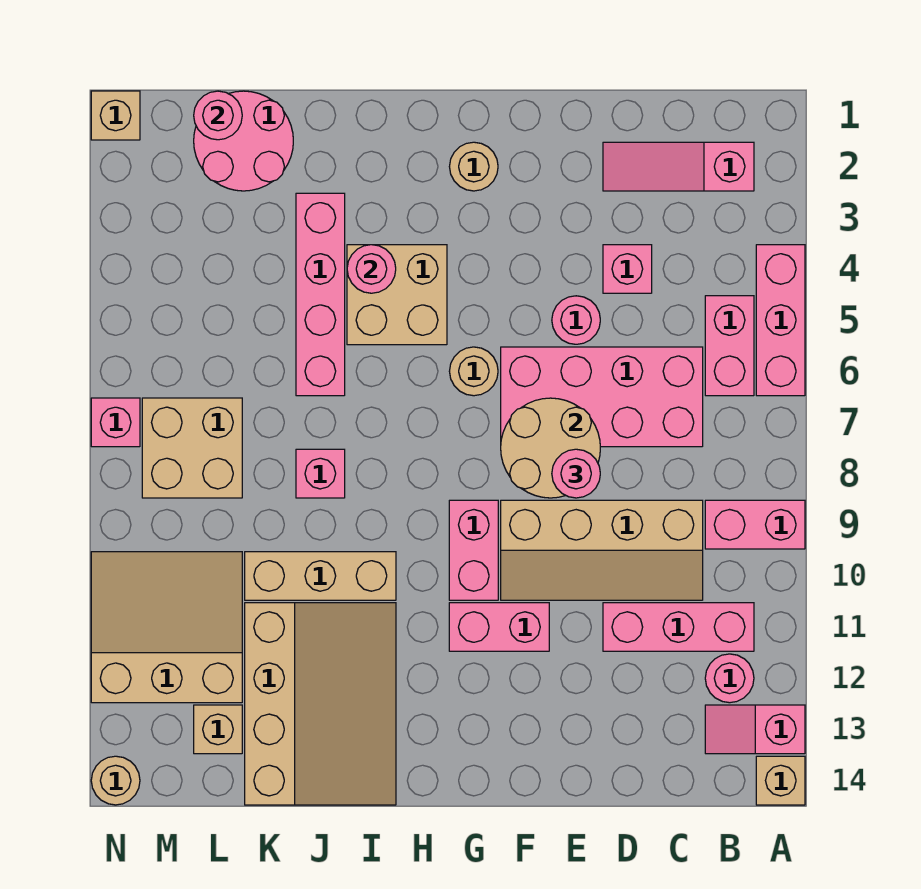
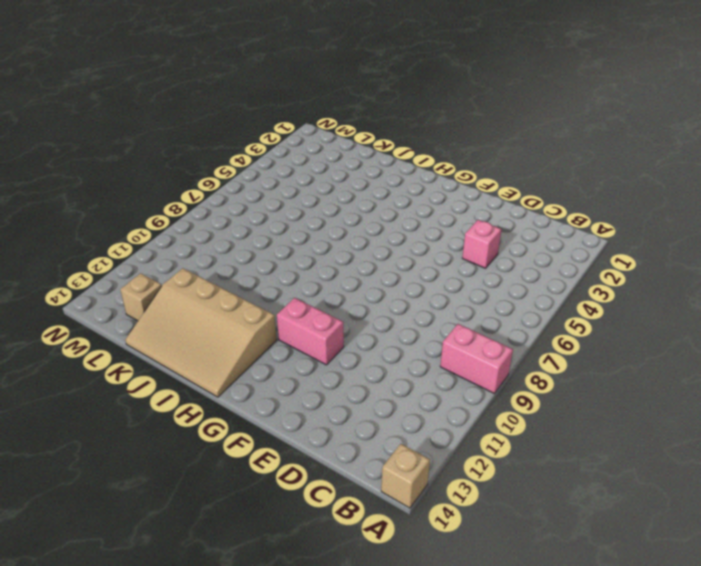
tan slope H12:K14 level 1 top 12 -> tan slope I11:K14 level 1 top K
none -> pink brick A4:A6 level 1
none -> pink slope A13:B13 level 1 top A
none -> pink slope B2:D2 level 1 top B
none -> pink brick B5:B6 level 1

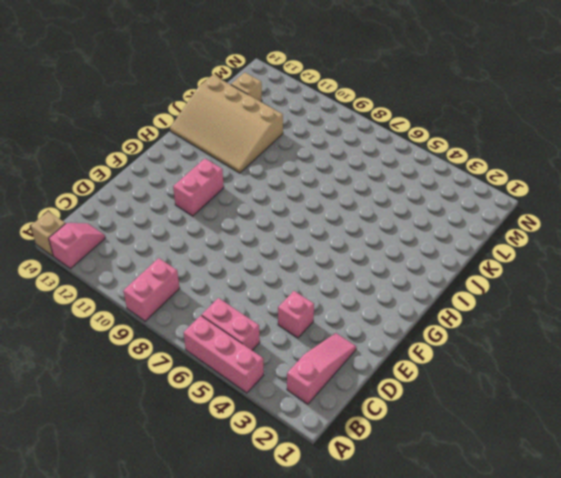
none -> pink brick B11:D11 level 1
none -> pink round brick B12 level 1
none -> pink brick C6:F7 level 1
none -> tan slope C9:F10 level 1 top 9

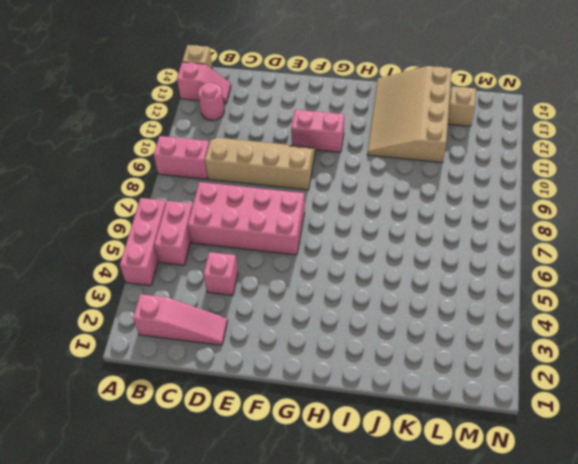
none -> pink brick B11:D11 level 1
none -> pink round brick E5 level 1
none -> tan round brick G2 level 1
none -> tan round brick G6 level 1

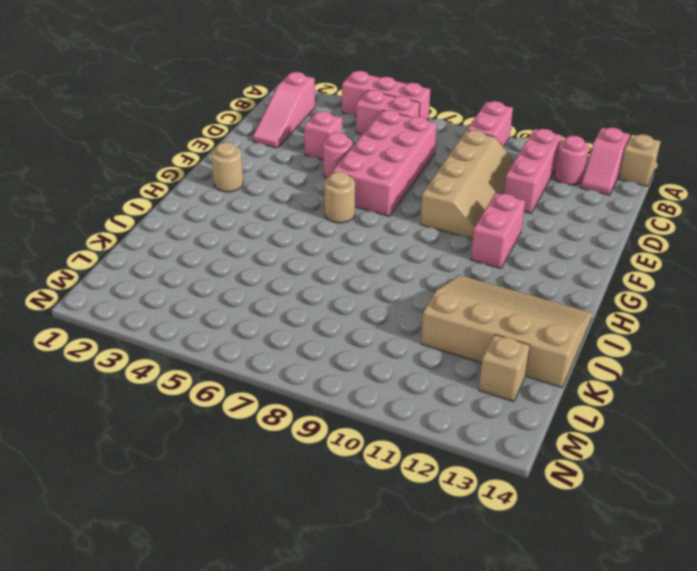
none -> pink brick G9:G10 level 1
none -> tan brick H4:I5 level 1
none -> tan brick I10:K10 level 1
none -> pink brick J3:J6 level 1

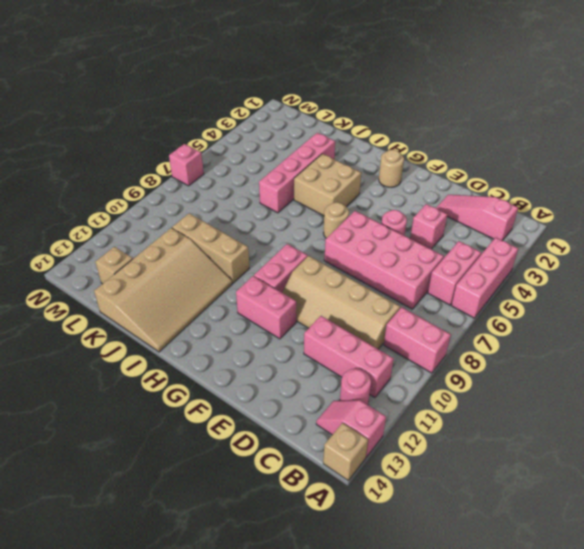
none -> pink brick J8 level 1
none -> pink round brick K1:L2 level 1
none -> tan brick L7:M8 level 1
none -> tan slope L10:N12 level 1 top 12

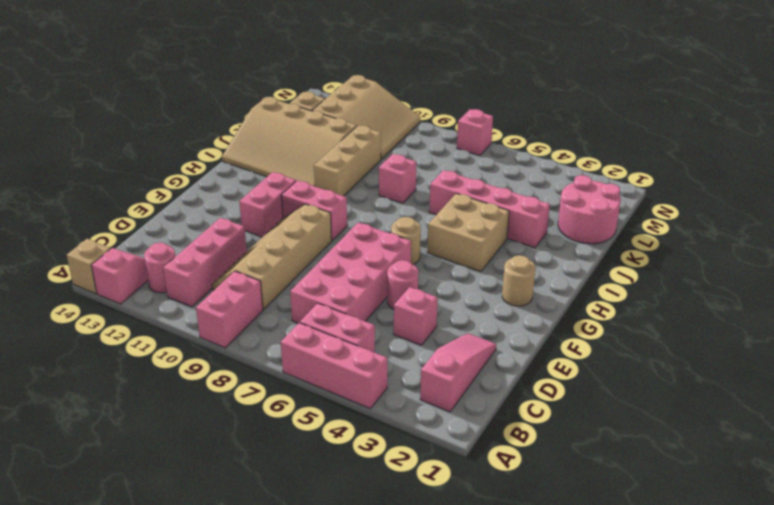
none -> tan brick L7:M8 level 1
none -> tan brick N1 level 1
none -> tan round brick N14 level 1
none -> tan round brick E7:F8 level 2

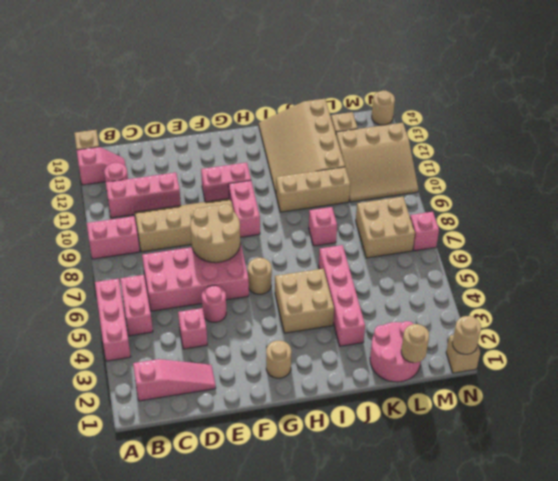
tan round brick L1 level 2 -> pink round brick L1 level 2
tan round brick N1 level 2 -> none
none -> pink round brick I4 level 2
none -> pink round brick E8 level 3

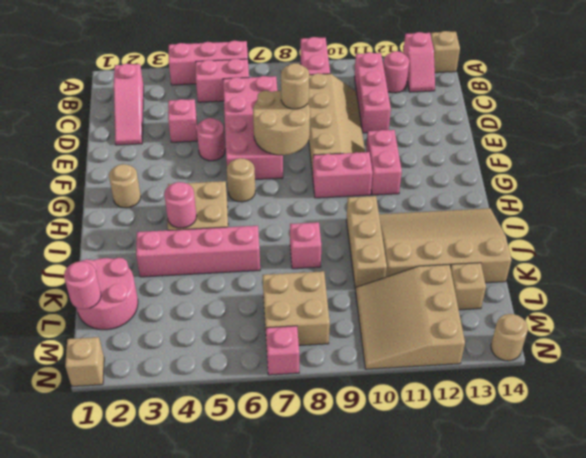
tan round brick E8 level 3 -> pink round brick E8 level 3

